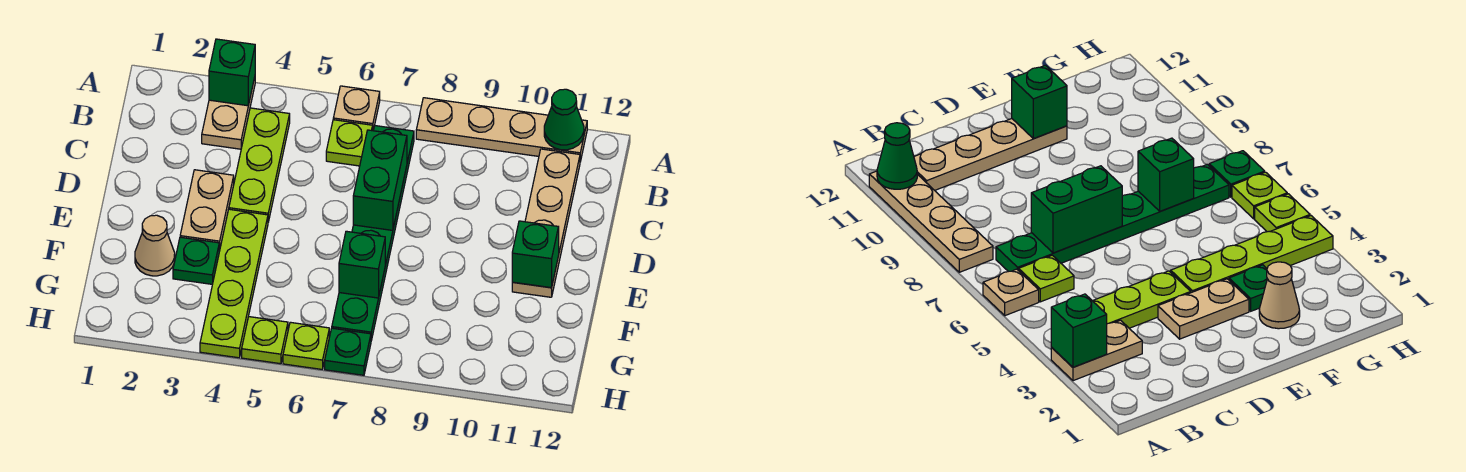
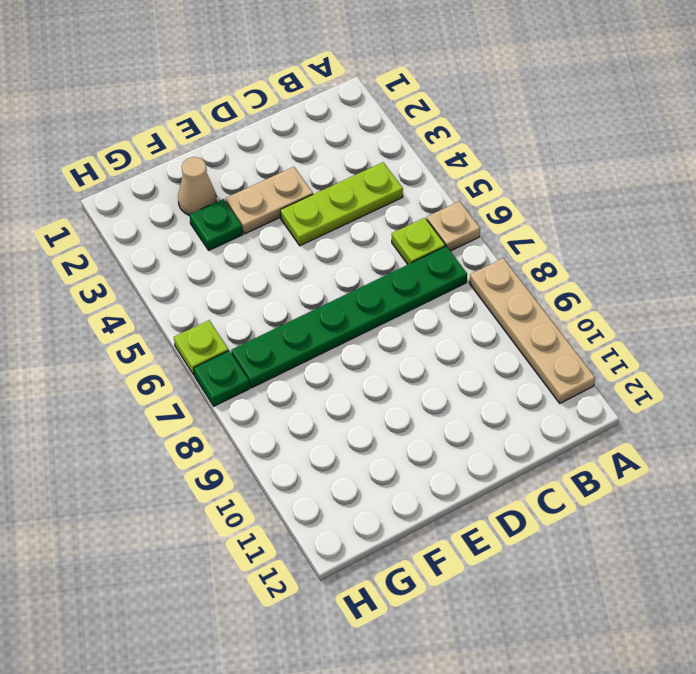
none -> tan plate A3:B3 level 1
none -> tan plate B11:E11 level 1
none -> lime plate E4:H4 level 1

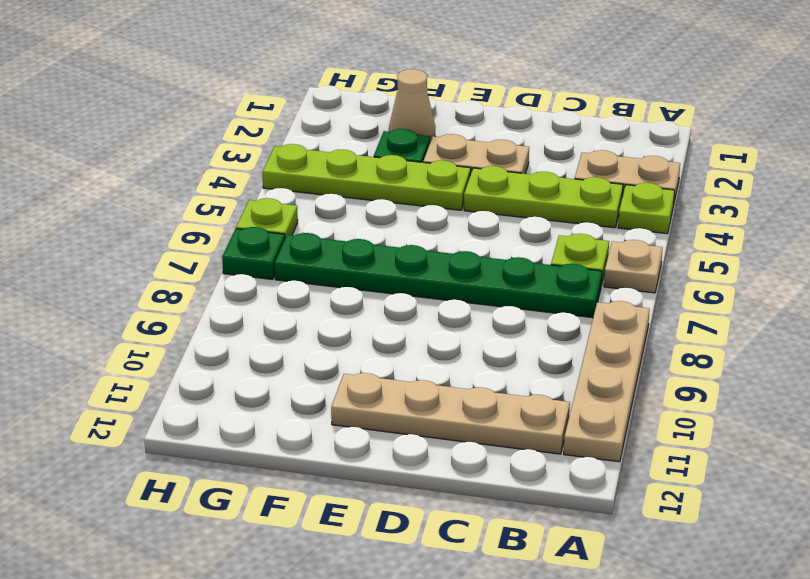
lime plate A4 level 1 -> lime plate H5 level 1
none -> green brick A3 level 2
none -> green cone A11 level 2
none -> green brick C7:D7 level 2

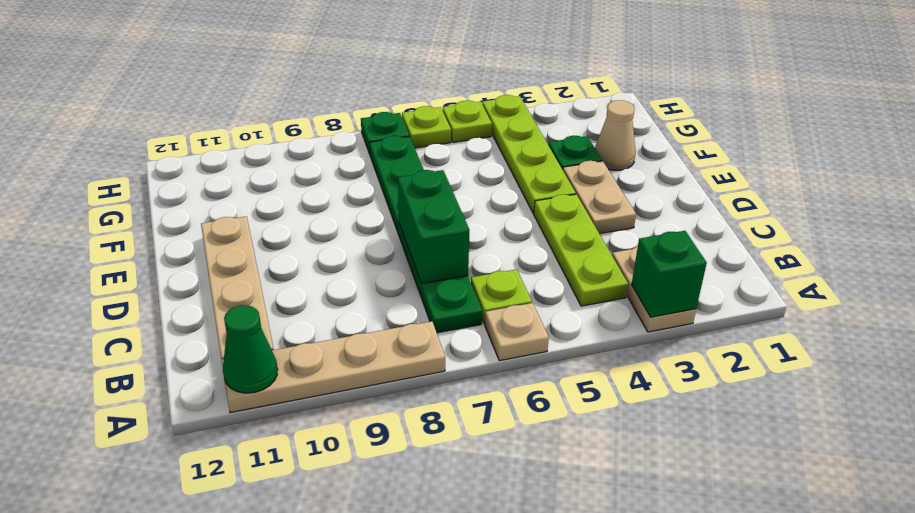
none -> green brick E11 level 2
none -> green brick F7 level 2

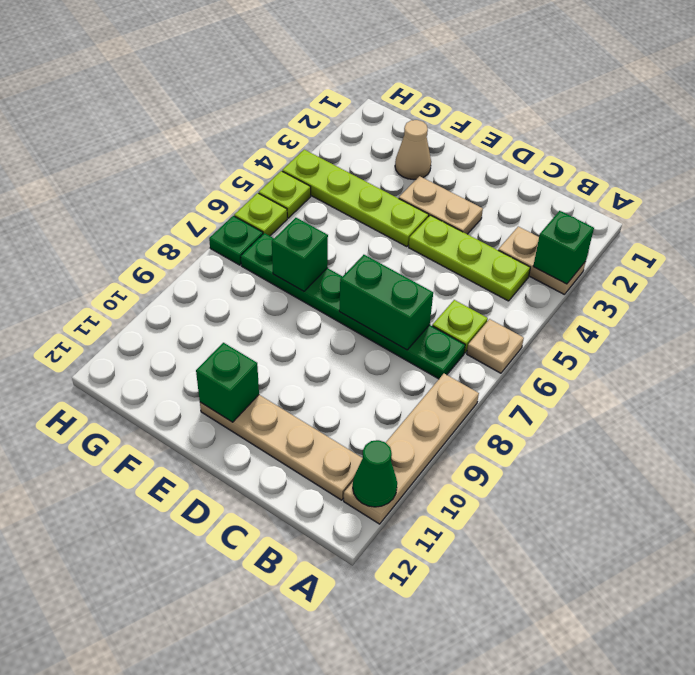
none -> green plate F3 level 1

